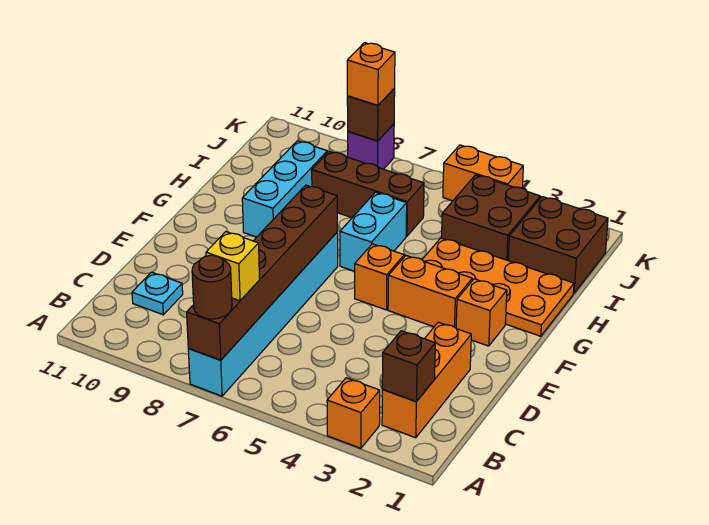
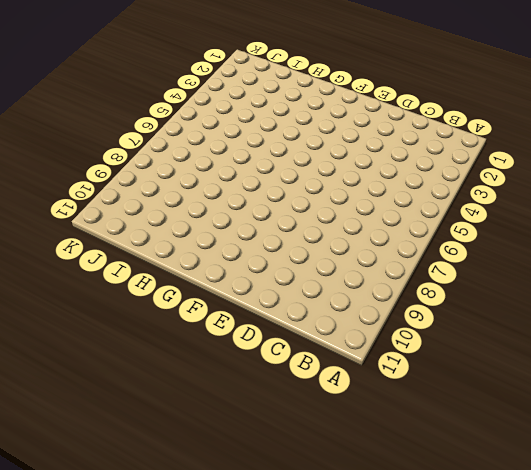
none -> orange brick A3 level 1
none -> cyan brick A7:F7 level 1
none -> orange brick B2:D2 level 1

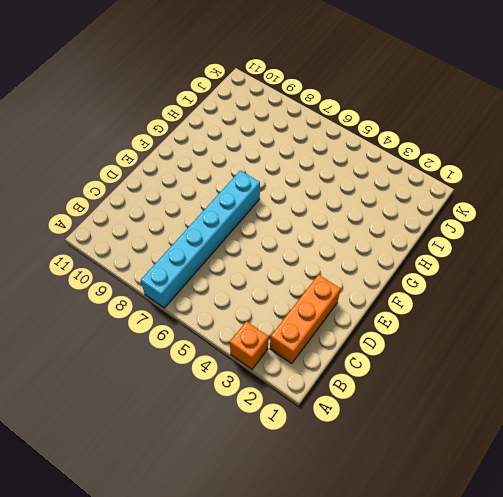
none -> cyan plate C10 level 1
none -> orange brick F2 level 1
none -> orange brick F3:F4 level 1

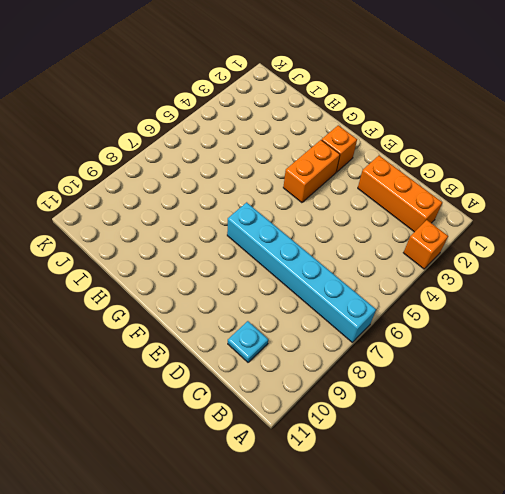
none -> orange brick F5 level 1
none -> orange plate G1:H4 level 1
none -> cyan brick G6:H6 level 1

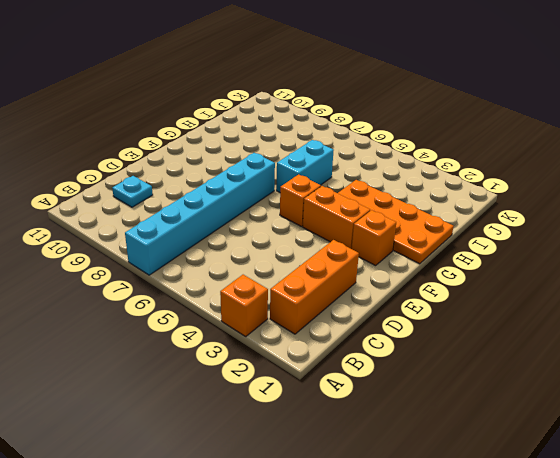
none -> cyan brick G9:I9 level 1
none -> brown brick I1:J2 level 1
none -> brown brick I3:J4 level 1

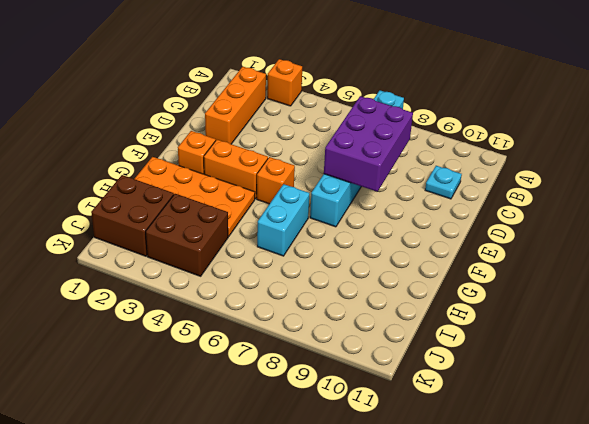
purple brick C7:E8 level 2 -> brown brick A7:F7 level 2
none -> cyan brick G9:I9 level 1
none -> brown brick I6:I8 level 1
none -> orange brick K4:K5 level 1

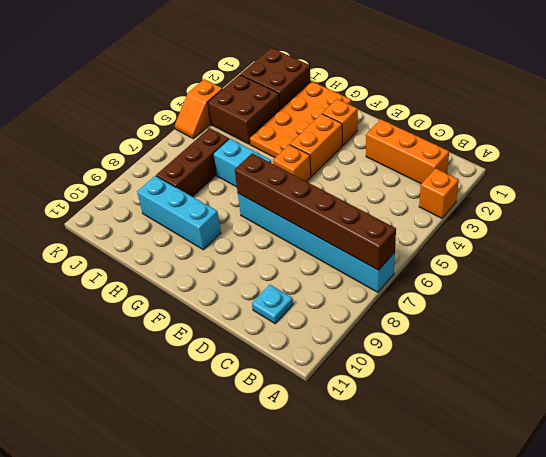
orange slope K4:K5 level 1 top 4 -> orange brick K4:K5 level 1
none -> purple brick K8 level 1
none -> brown brick B2 level 2
none -> brown brick K8 level 2

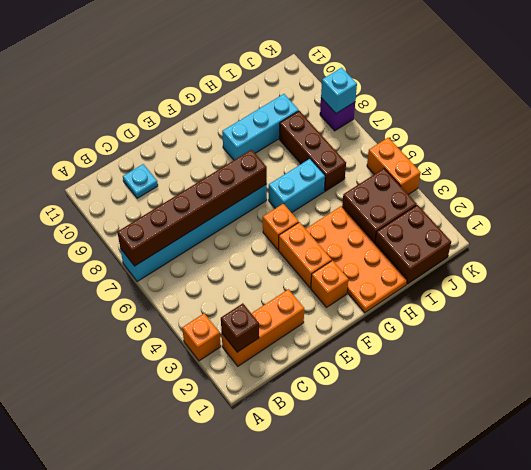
cyan brick K8 level 2 -> brown brick K8 level 2
none -> brown round brick A7 level 3
none -> yellow brick B7 level 3
none -> orange brick K8 level 3

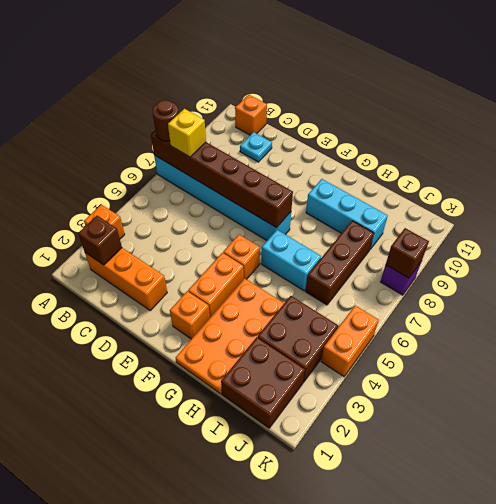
orange brick B11 level 1 -> orange brick K8 level 3

